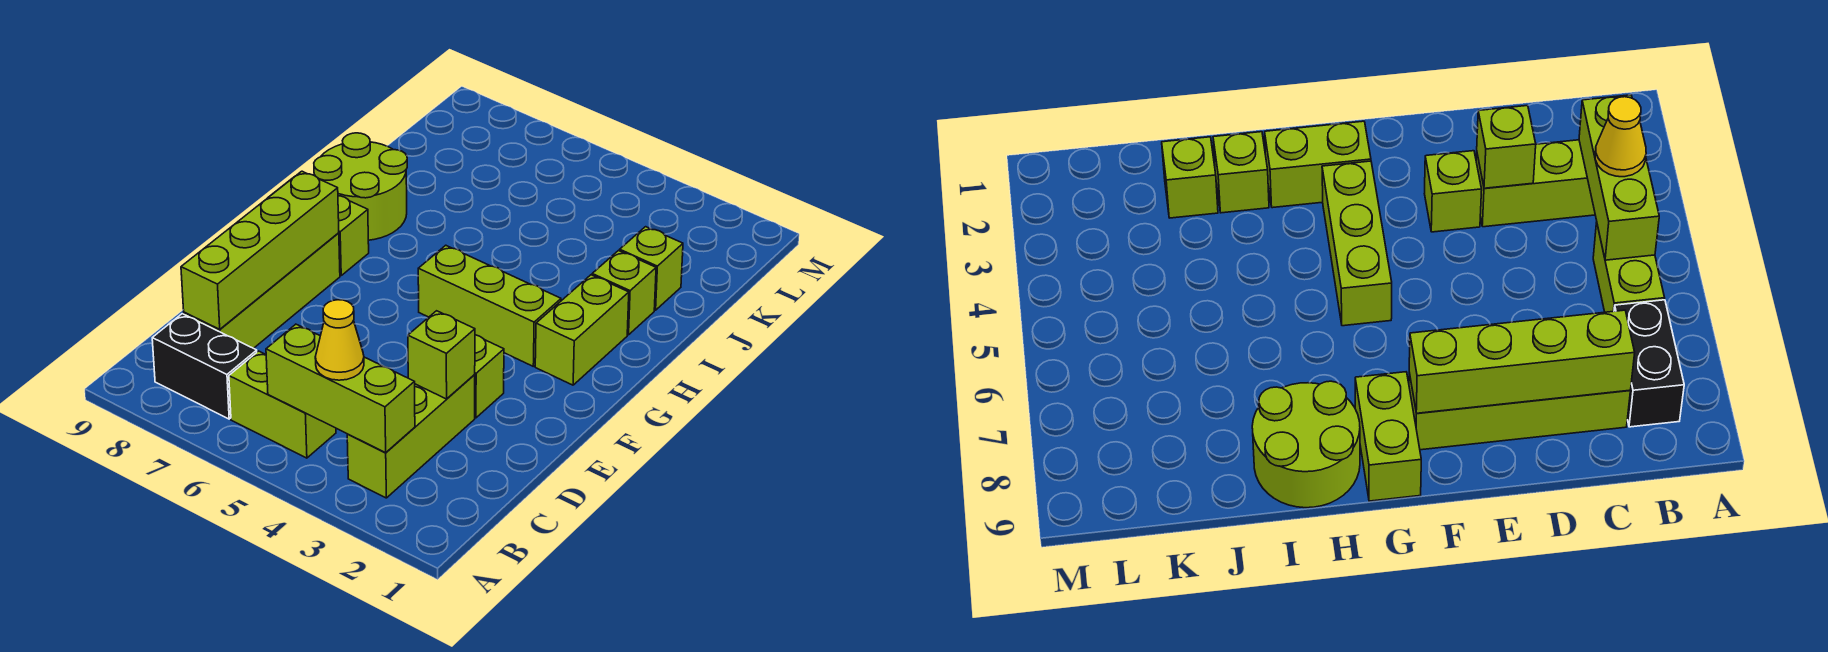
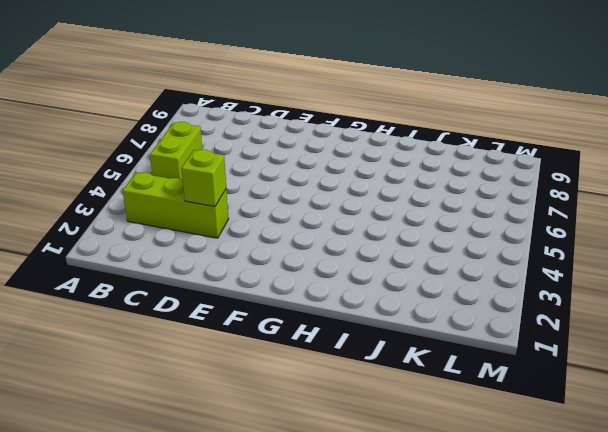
none -> black brick B7:B8 level 1
none -> lime brick C8:F8 level 1
none -> lime brick E3 level 1

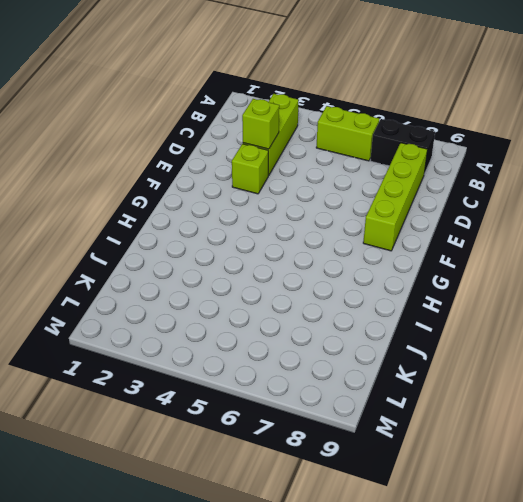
none -> lime brick G2:H2 level 1
none -> lime brick G3:G5 level 1
none -> lime brick G8:G9 level 1

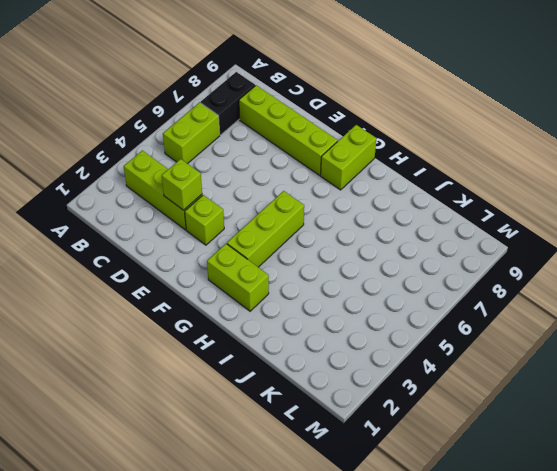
none -> lime round brick H8:I9 level 1
none -> lime brick I2 level 1
none -> lime brick J2 level 1

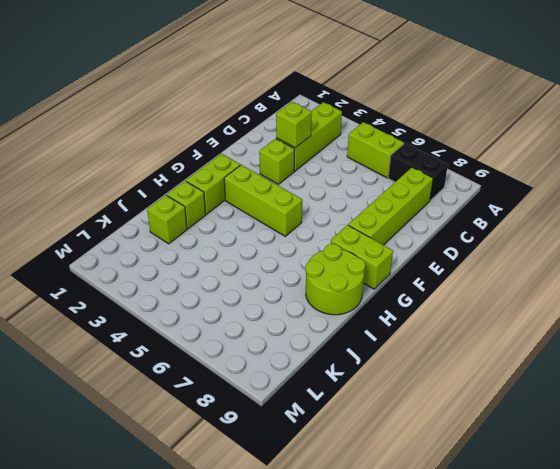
none -> lime brick B3:B5 level 2
none -> lime brick C8:F8 level 2
none -> yellow cone B4 level 3

